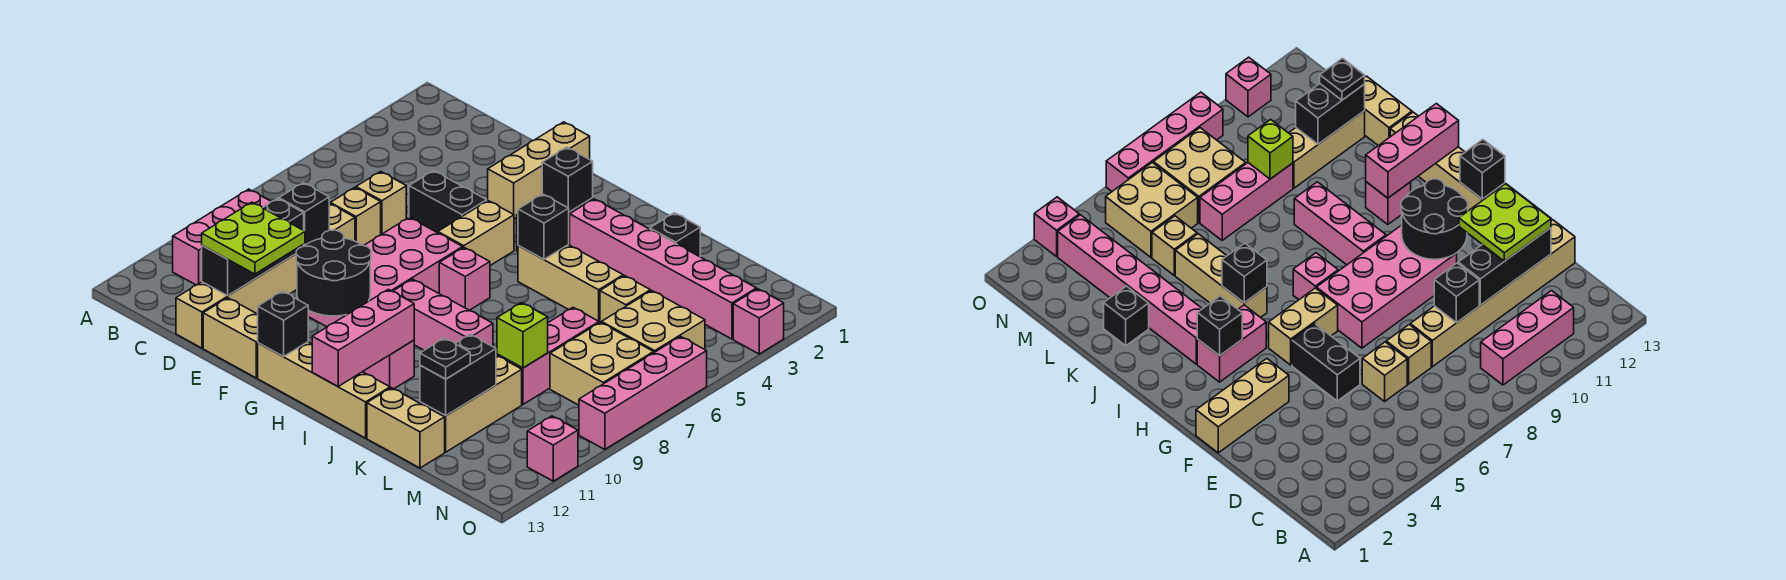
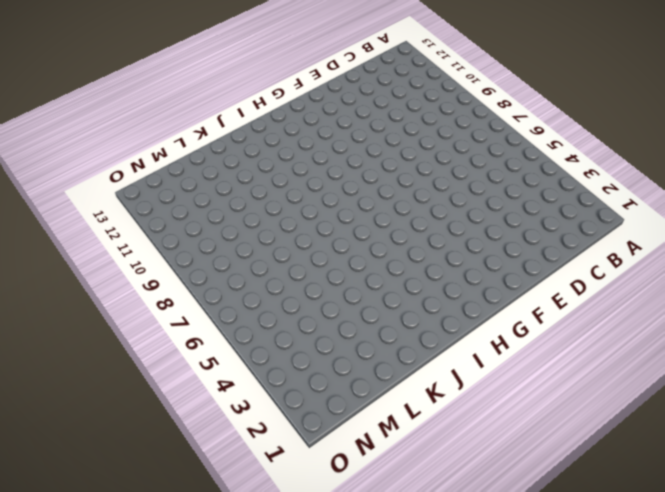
none -> pink brick B9:B11 level 1
none -> tan brick D6 level 1
none -> tan brick D7 level 1
none -> tan brick D8:D13 level 1

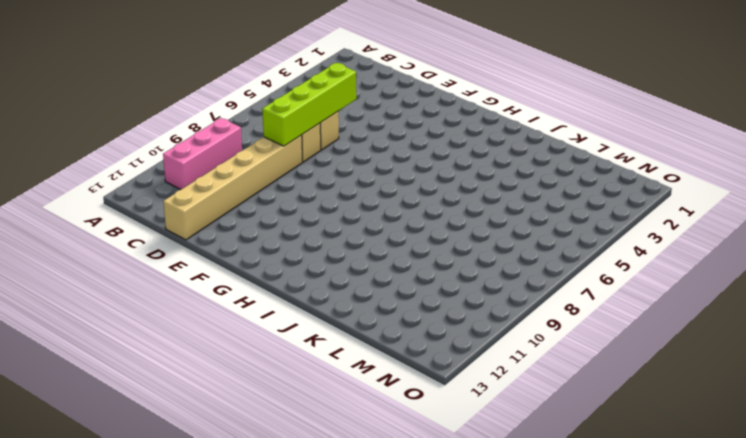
lime brick D5:D8 level 2 -> none
none -> black brick E5:F5 level 1
none -> tan brick E13:F13 level 1
none -> tan brick F1:F3 level 1
none -> pink brick F7:G10 level 1

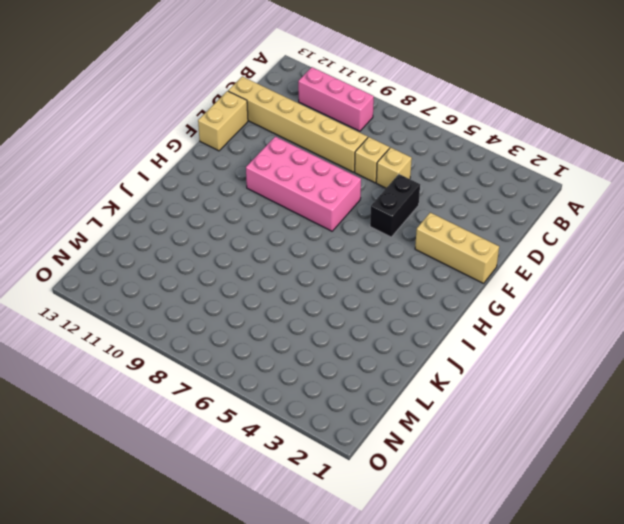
none -> tan brick G5:G6 level 1
none -> tan brick G13:J13 level 1
none -> pink brick H3:H4 level 1
none -> pink brick H7 level 1

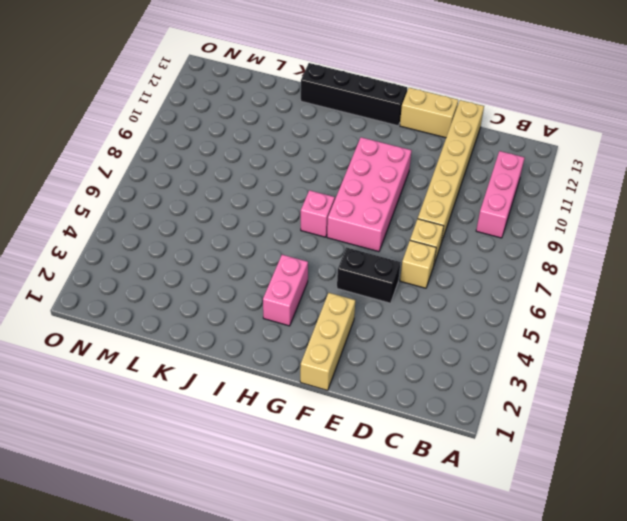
black brick G13:J13 level 1 -> tan brick G13:J13 level 1
none -> tan brick G5:G6 level 1
none -> pink brick H9:J9 level 1
none -> pink brick I3:N3 level 1
none -> tan brick I5:K5 level 1

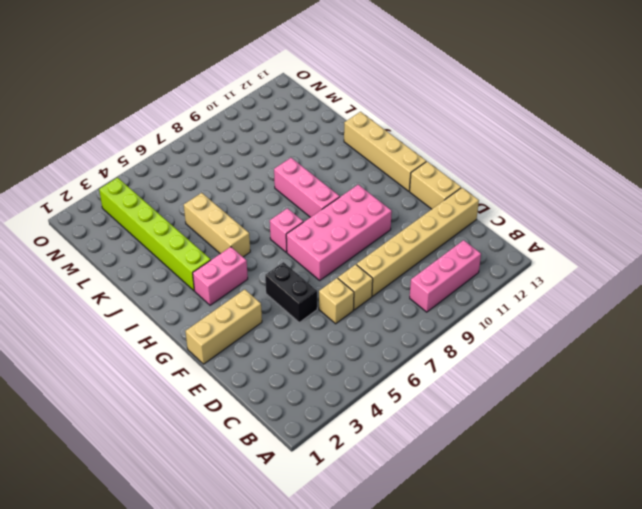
lime brick I3:N3 level 1 -> pink brick I3:N3 level 1
none -> tan brick G5:G6 level 1
none -> pink brick I11 level 1
none -> black brick K2 level 1
none -> tan brick K13:L13 level 1

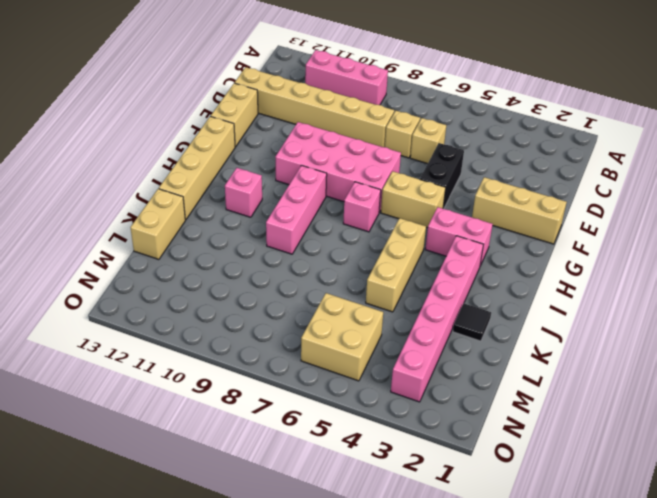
black tile K2 level 1 -> black brick K2 level 1
none -> tan brick L5 level 1
none -> pink brick L7:L9 level 1
none -> tan brick L10:L12 level 1
none -> tan brick M7:N8 level 1

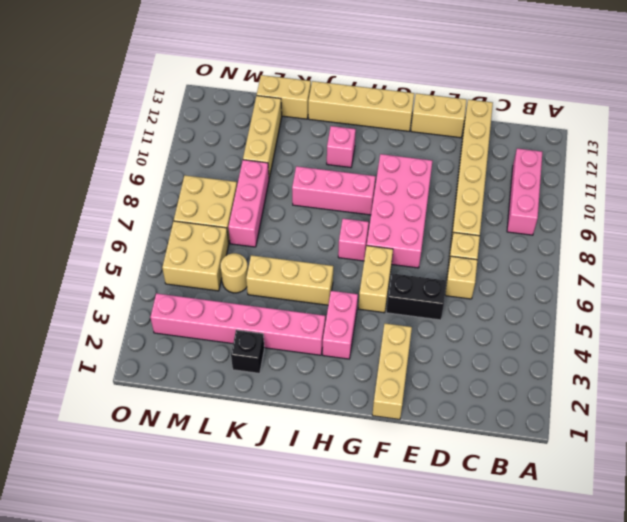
tan round brick L5 level 1 -> tan brick L5 level 1
none -> pink brick O3 level 1
none -> pink brick O6:O9 level 1
none -> pink brick O11 level 1
none -> black brick D9 level 2

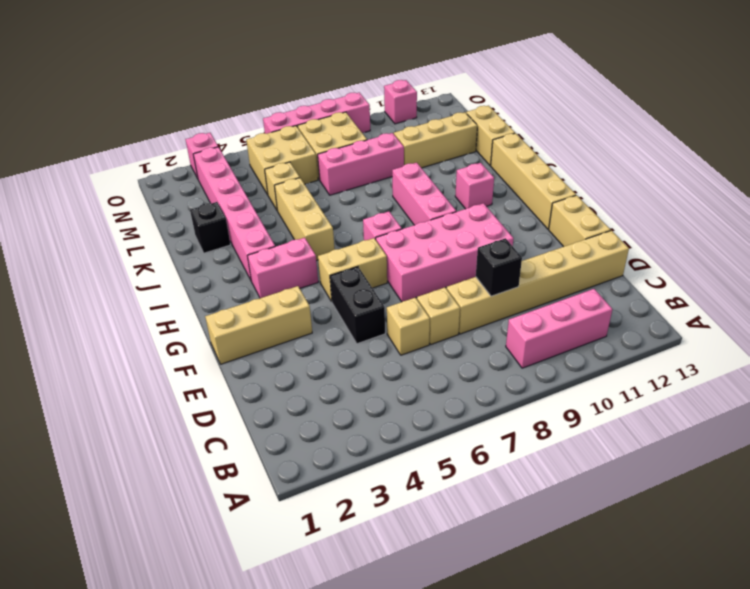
none -> black brick D10:D12 level 2
none -> black round brick F10:G11 level 2
none -> black brick G13 level 2
none -> black brick H3 level 2

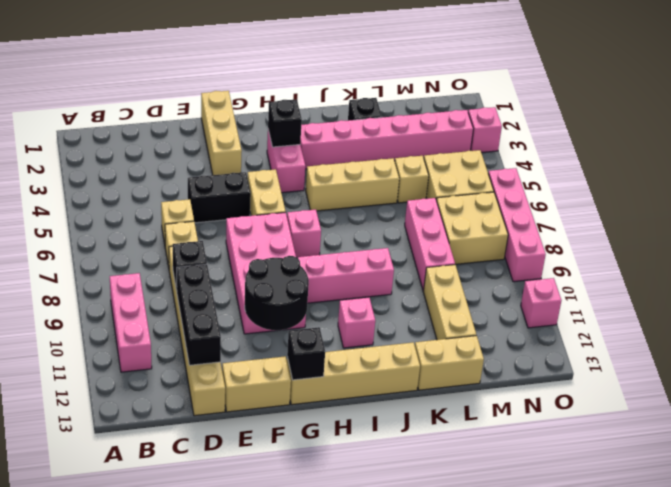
none -> black brick I5 level 2
none -> pink brick I11:I13 level 2
none -> lime brick L9 level 2
none -> black brick L11:L12 level 2

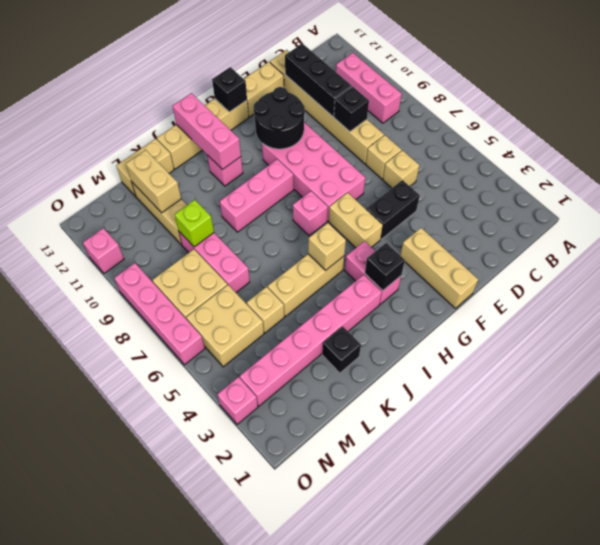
tan brick I5 level 2 -> black brick I5 level 2
tan brick L11:L12 level 2 -> black brick L11:L12 level 2
none -> lime plate D11:E12 level 3
none -> black plate L12 level 3

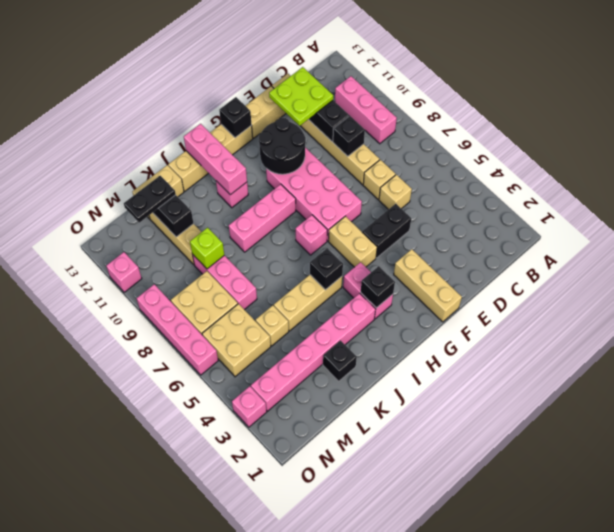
black plate L12:M12 level 3 -> black plate L12 level 3

